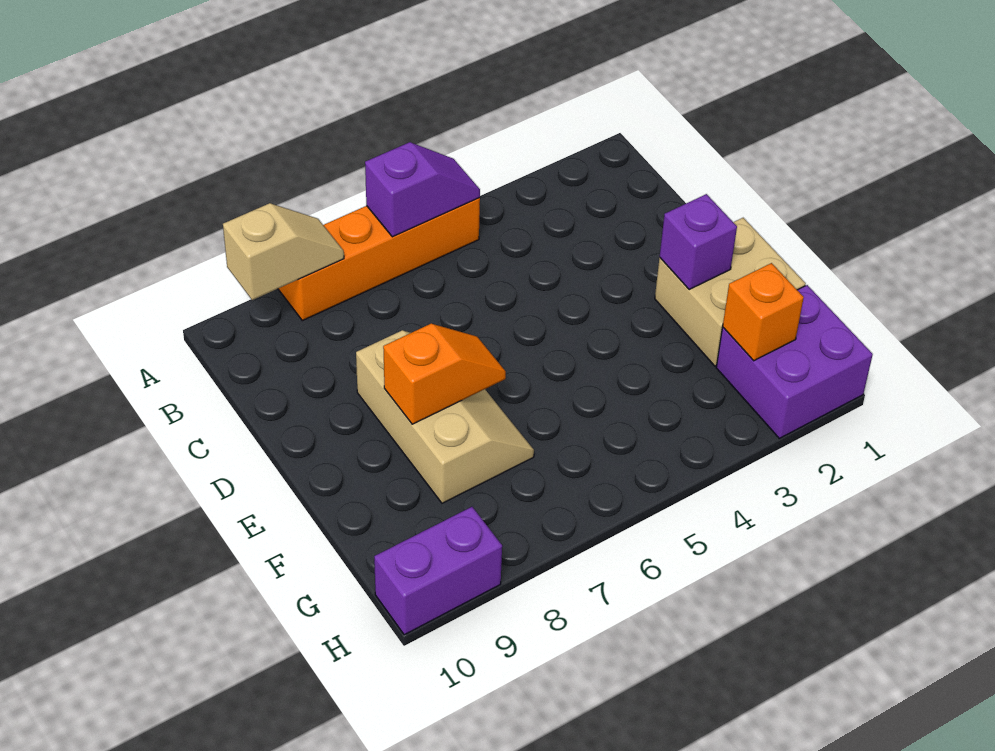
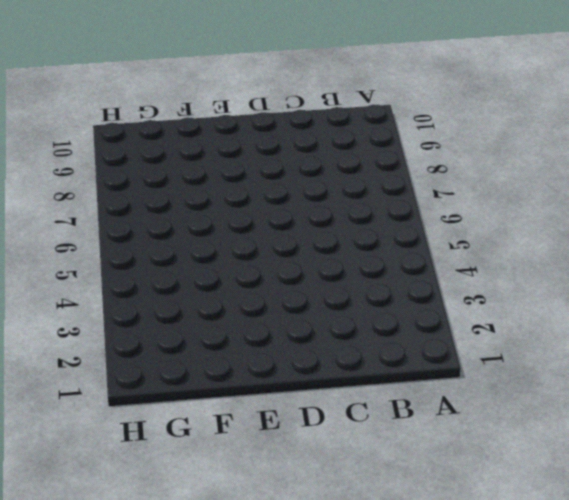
none -> orange brick A5:A8 level 1
none -> tan slope D7:F8 level 1 top 8

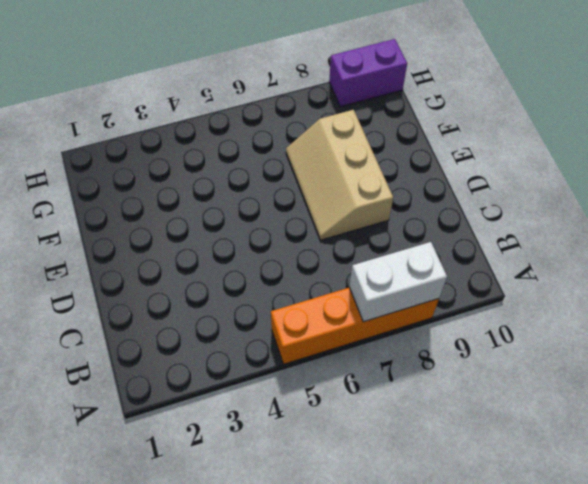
white brick A7:A8 level 2 -> tan slope A8:A9 level 2 top 9
none -> tan brick E1:F2 level 1
none -> purple brick G1:H2 level 1

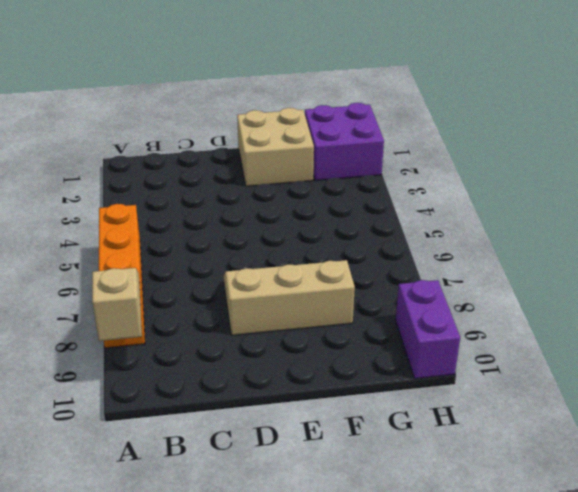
none -> purple slope A5:A6 level 2 top 6
none -> purple brick E2 level 2

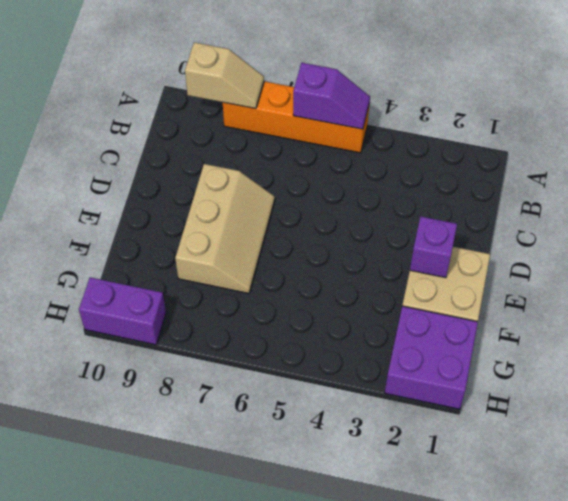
none -> orange slope E7:E8 level 2 top 8
none -> orange brick G2 level 2

